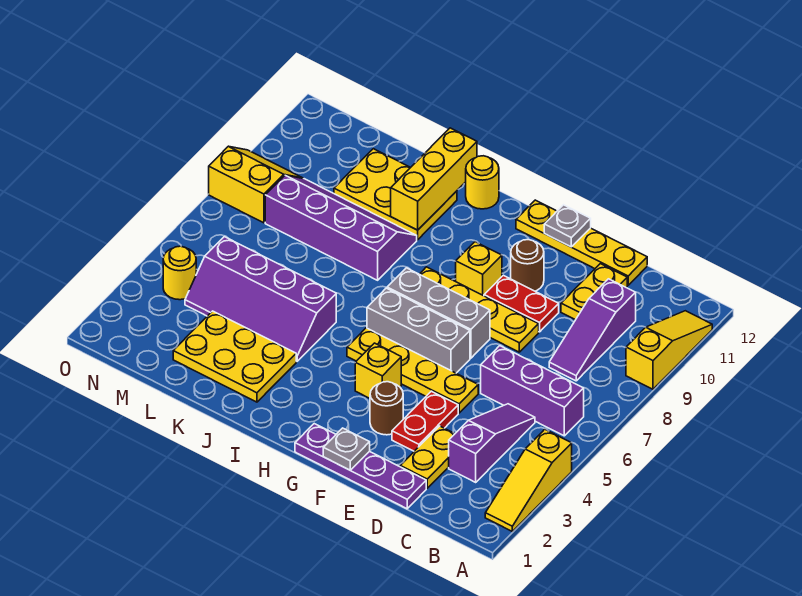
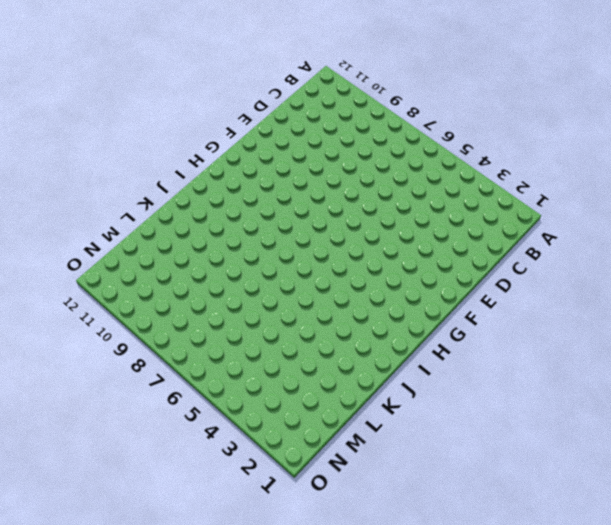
none -> yellow slope A2:A4 level 1 top 4
none -> yellow slope A9:A11 level 1 top 9
none -> purple brick B6:D6 level 1

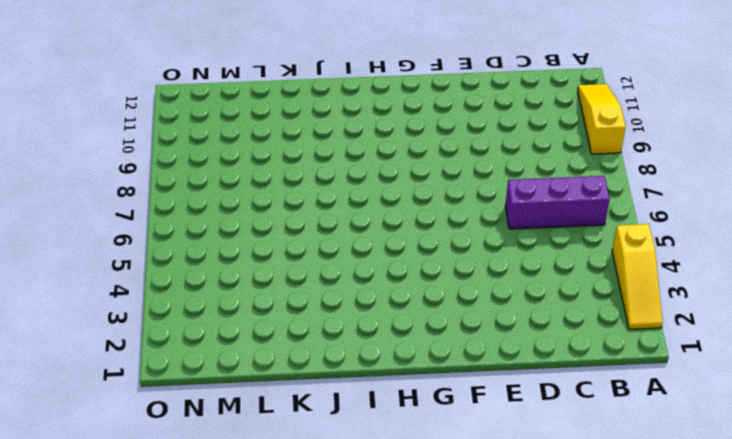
none -> purple slope C3:C5 level 1 top 3
none -> purple slope C8:C10 level 1 top 10
none -> purple plate D1:G1 level 1

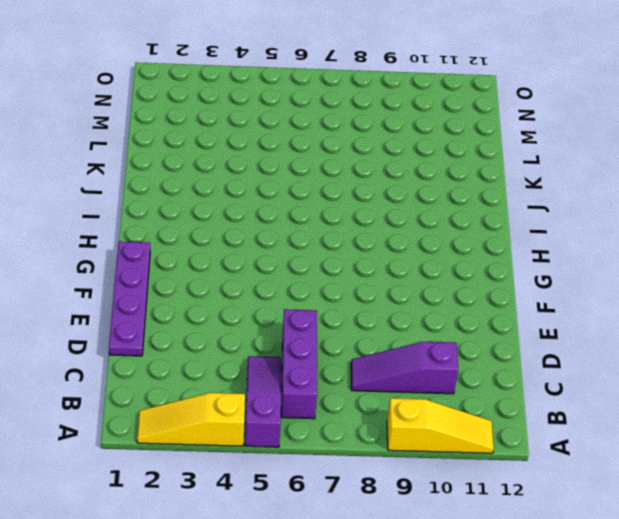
purple slope A5:C5 level 1 top A -> purple slope C3:C5 level 1 top 3
none -> yellow plate D2:D3 level 1
none -> yellow plate D10:D11 level 1
none -> yellow plate D12:G12 level 1

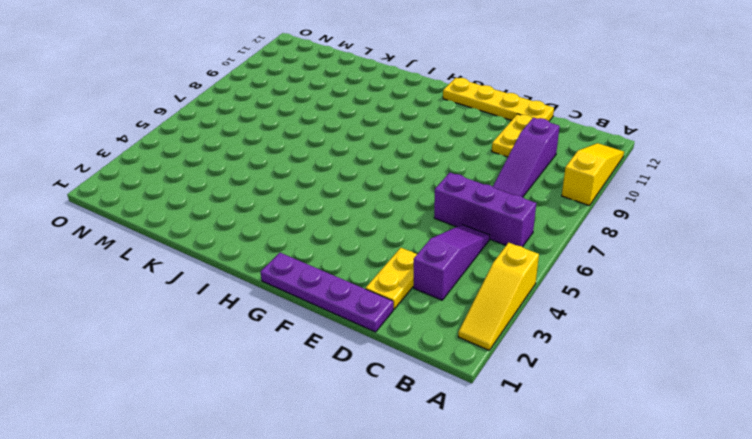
none -> red plate E3:E4 level 1
none -> yellow plate E5:H5 level 1
none -> yellow plate E8:H8 level 1

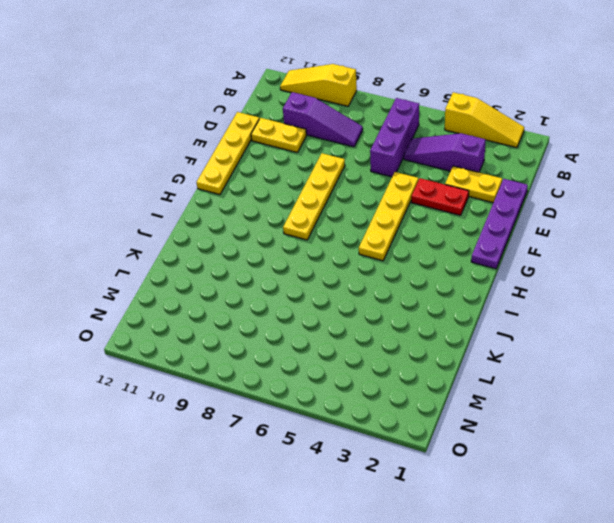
none -> red plate E9:F9 level 1
none -> brown round brick F3 level 1
none -> grey brick F6:H6 level 1

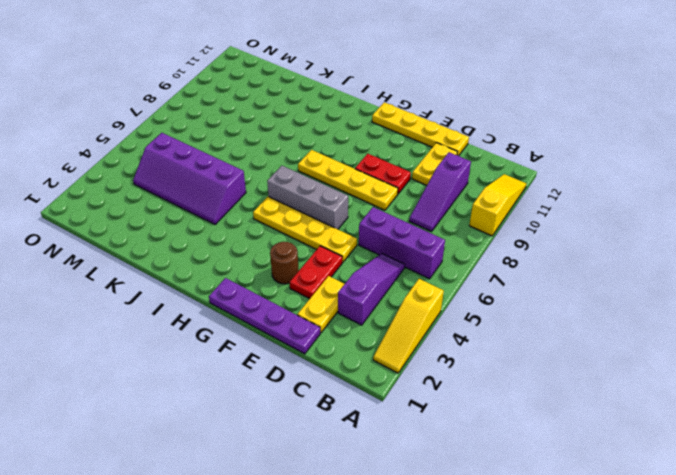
none -> grey brick F7:H7 level 1
none -> brown round brick F10 level 1
none -> yellow brick G4 level 1

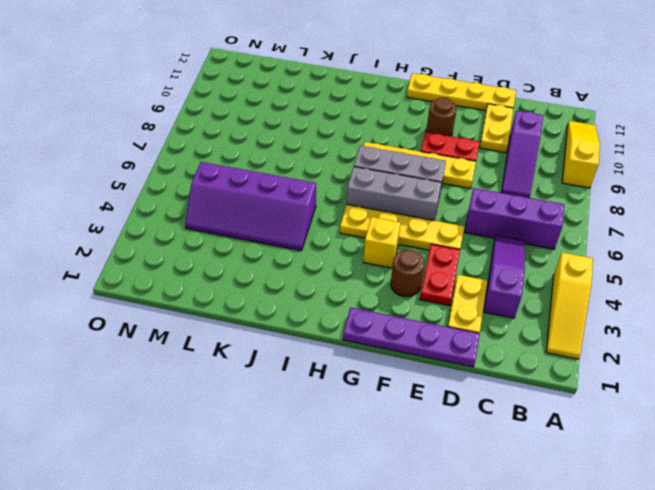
none -> yellow brick G9 level 1
none -> yellow round brick I12 level 1
none -> yellow plate J2:L3 level 1

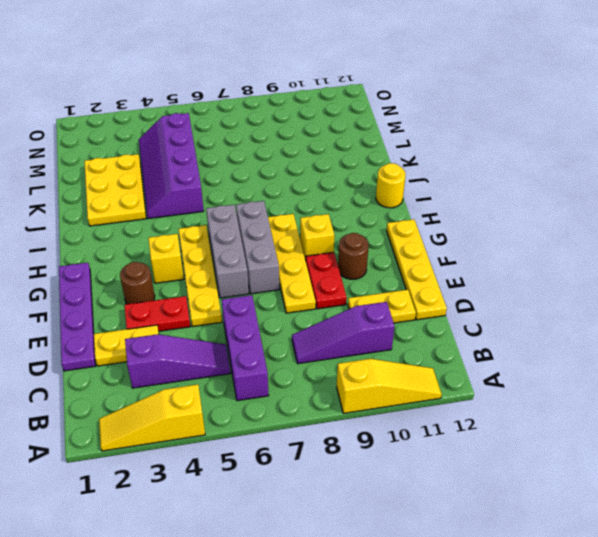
none -> purple slope J8:M9 level 1 top 8
none -> yellow plate J10:L11 level 1
none -> yellow round brick N4 level 1

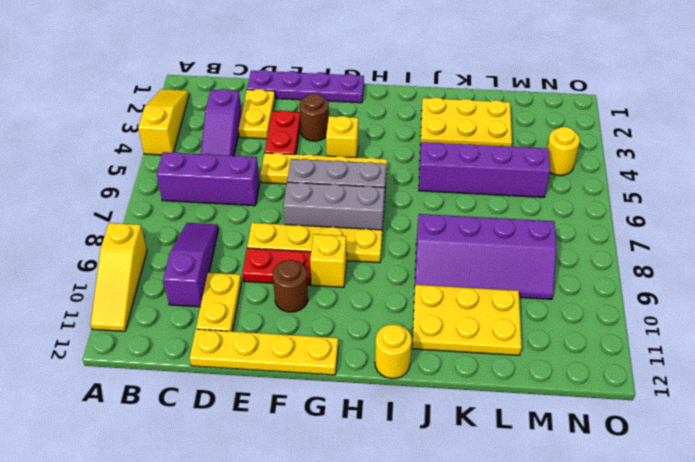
none -> yellow slope N8:O9 level 1 top 8
none -> grey plate F1 level 2
none -> grey plate F12 level 2

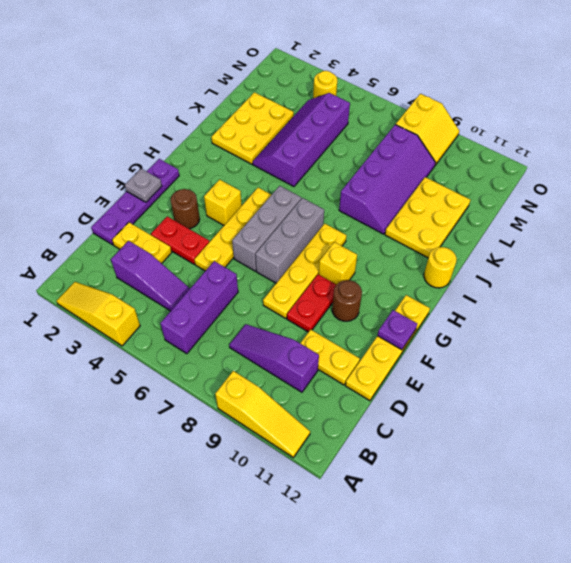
purple plate F12 level 2 -> grey plate F12 level 2
none -> yellow brick J10:J12 level 2

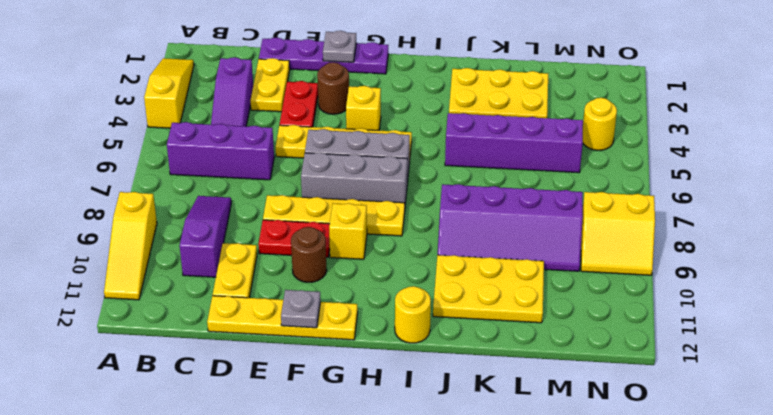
none -> yellow brick J10:J12 level 2

